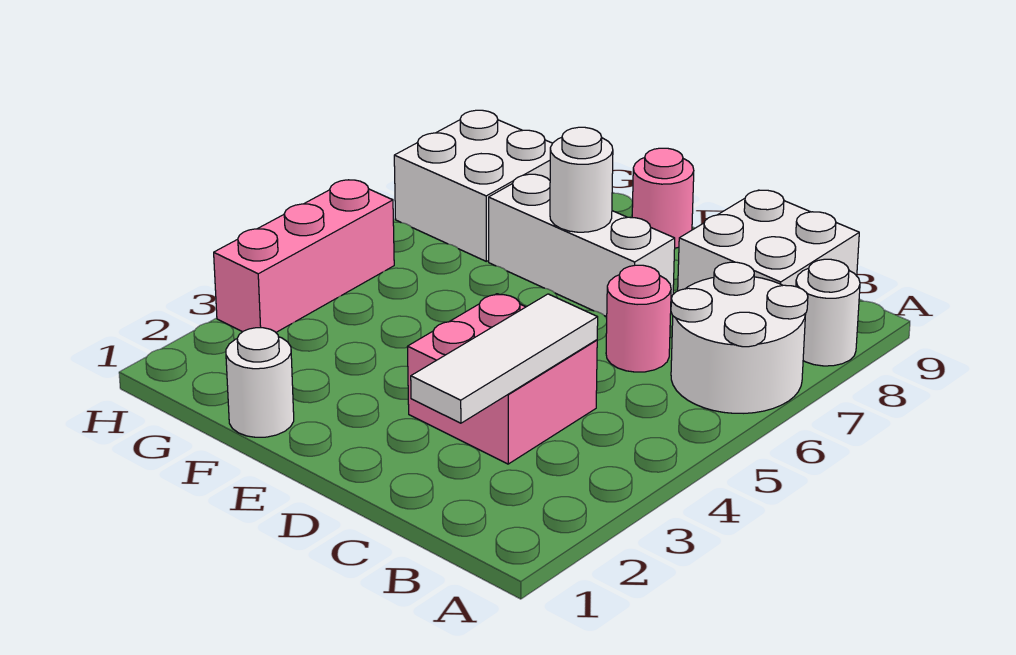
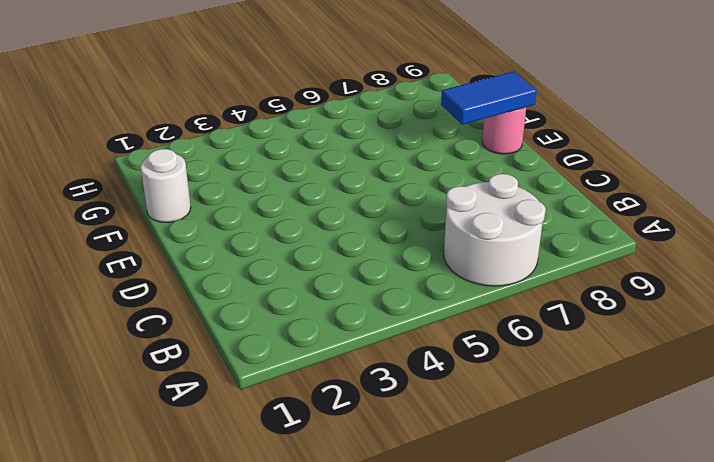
blue tile E8:E9 level 2 -> none
none -> white round brick A8 level 1
none -> white brick B8:C9 level 1
none -> pink brick C3:D4 level 1

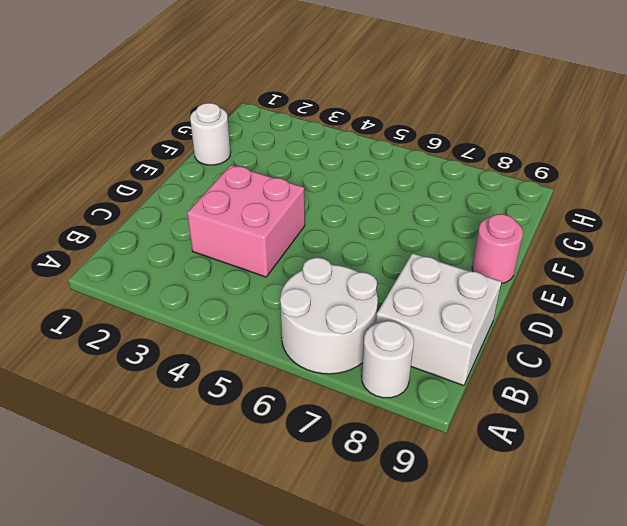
none -> pink round brick C6 level 1
none -> white brick D7:F7 level 1
none -> white brick G7:H8 level 1

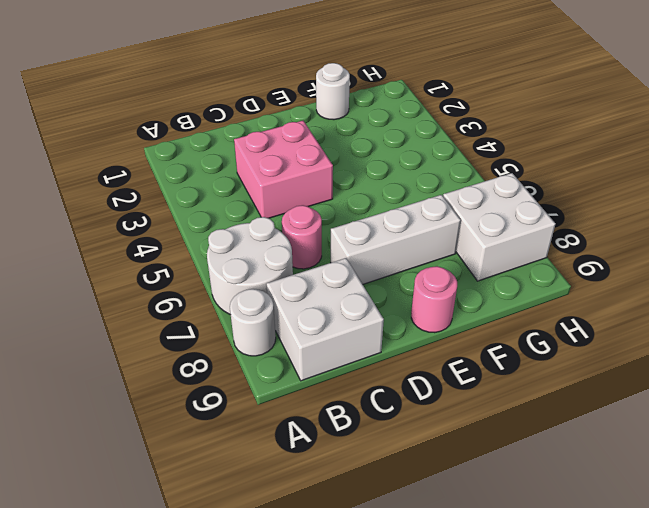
none -> pink brick H3:H5 level 1
none -> white tile C2:C4 level 2
none -> white round brick E7 level 2

